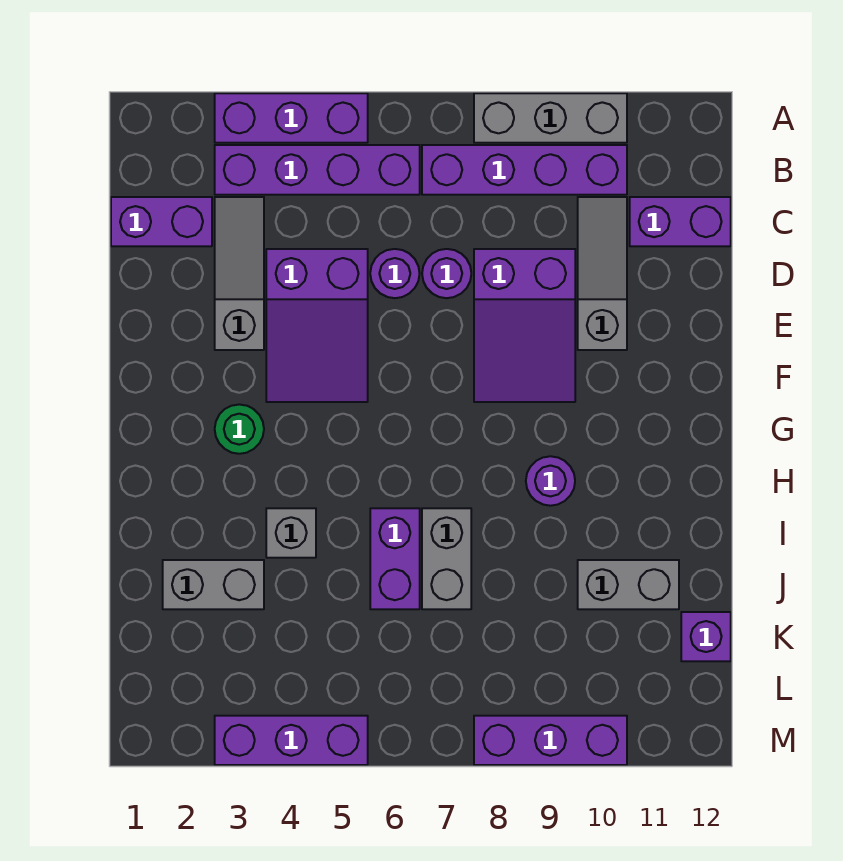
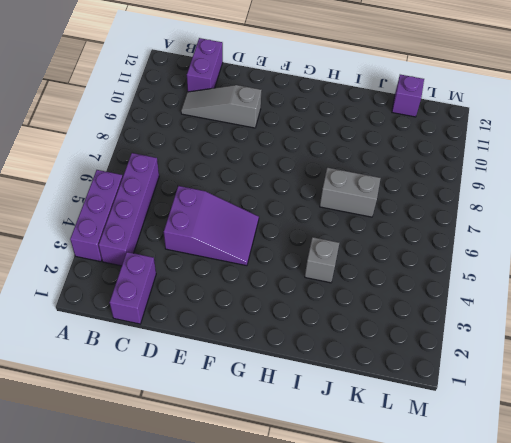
none -> grey brick A8:A10 level 1
none -> purple brick B7:B10 level 1
none -> grey slope C3:E3 level 1 top E

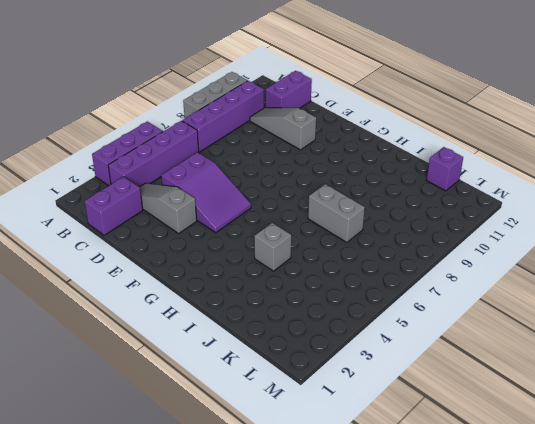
none -> purple round brick D6 level 1
none -> purple round brick D7 level 1
none -> purple slope D8:F9 level 1 top D

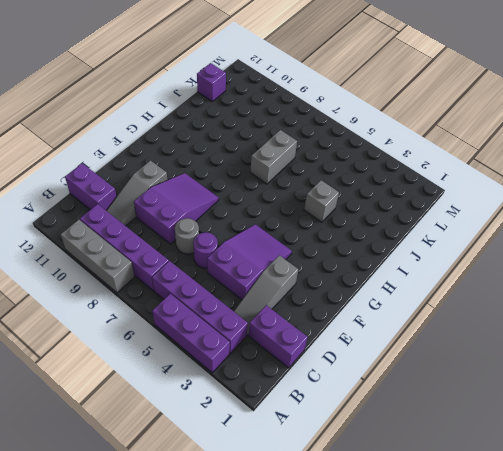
grey round brick D7 level 1 -> purple round brick D7 level 1
none -> green round brick G3 level 1
none -> purple round brick H9 level 1
none -> purple brick I6:J6 level 1

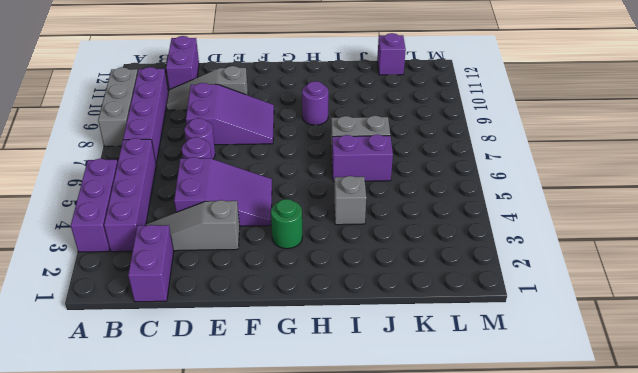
none -> grey brick J2:J3 level 1
none -> grey brick J10:J11 level 1
none -> purple brick M3:M5 level 1

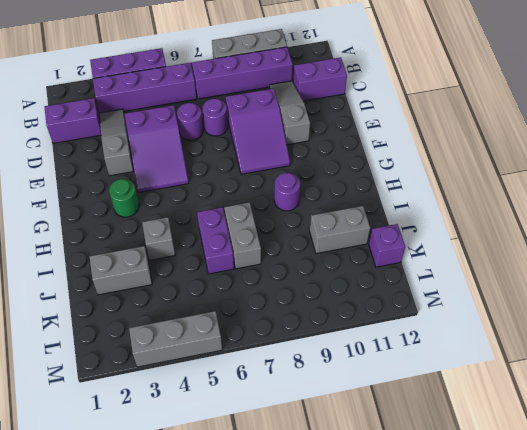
grey brick M3:M5 level 1 -> purple brick M3:M5 level 1
none -> purple brick M8:M10 level 1

